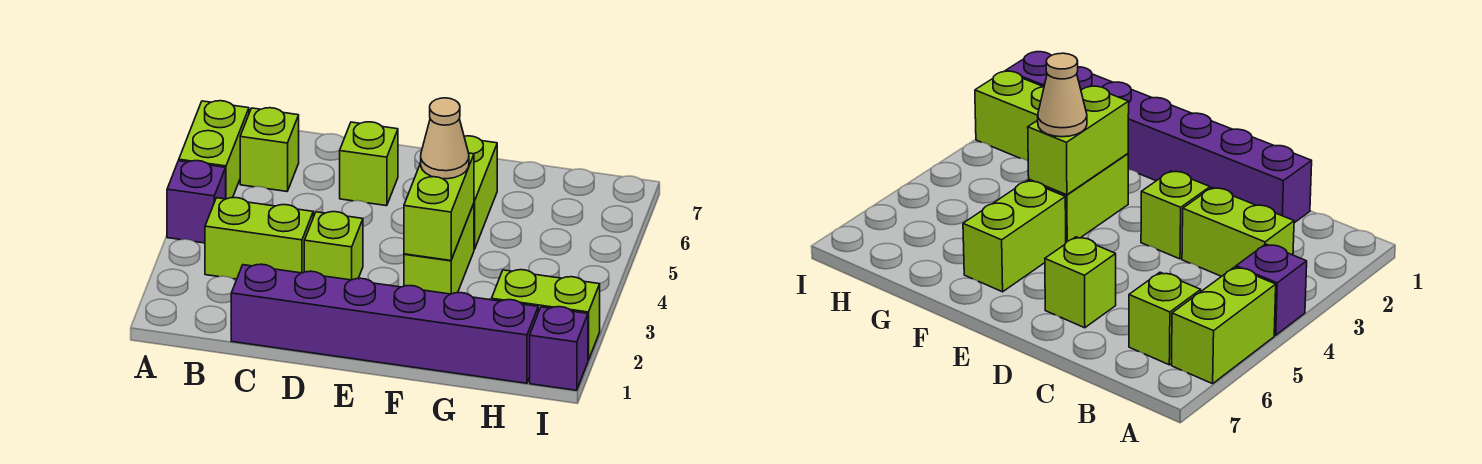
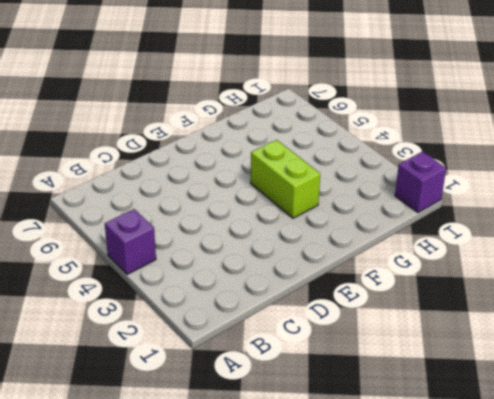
none -> lime brick A5:A6 level 1
none -> lime brick B3:C3 level 1
none -> lime brick B6 level 1

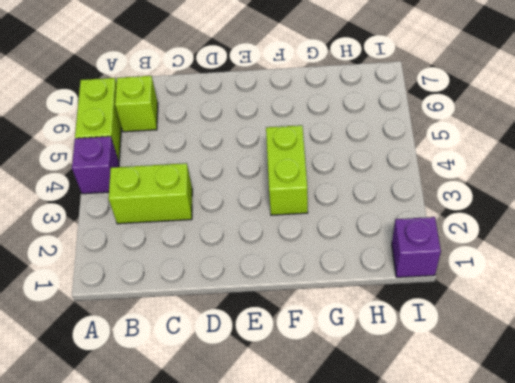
none -> purple brick C1:H1 level 1
none -> lime brick D3 level 1
none -> lime brick D6 level 1

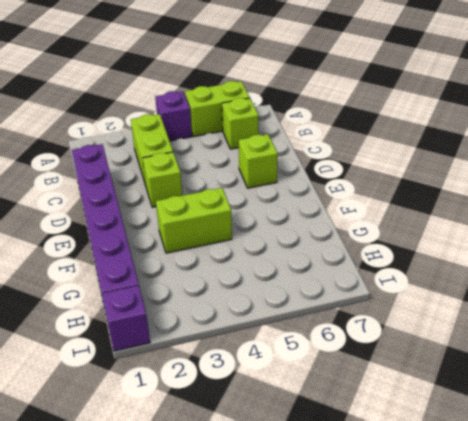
none -> lime brick F5:F6 level 1
none -> lime brick H2:I2 level 1
none -> lime brick F3:F4 level 2

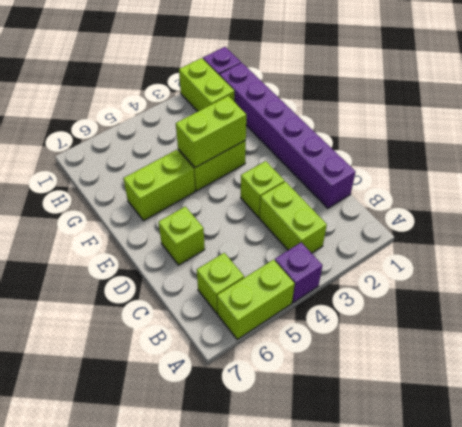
none -> tan cone F4 level 3

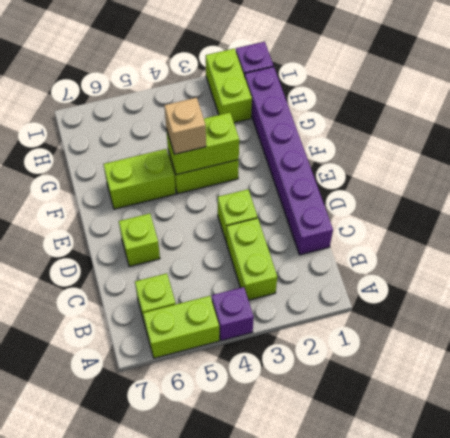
tan brick F4 level 3 -> tan cone F4 level 3

